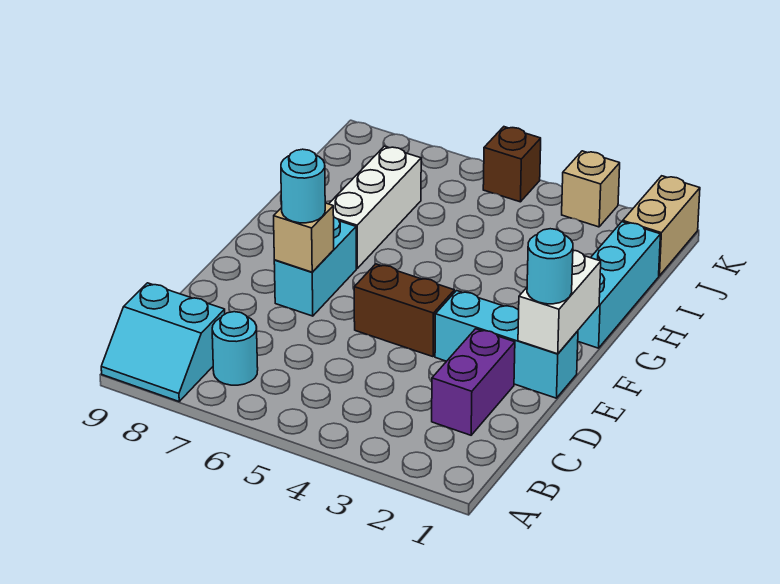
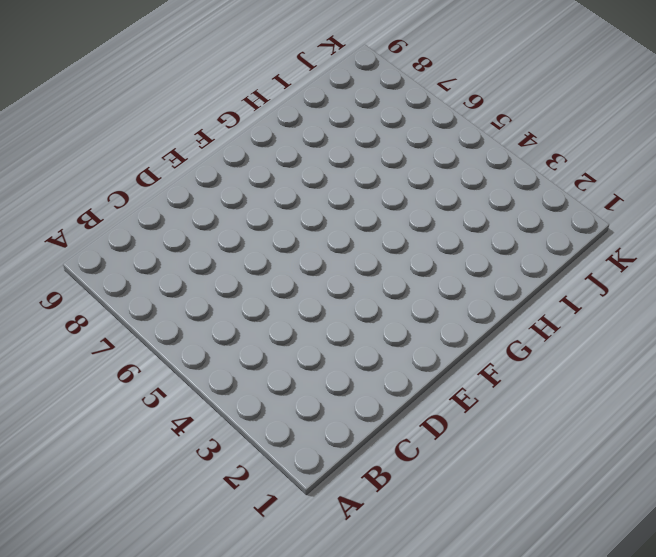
none -> cyan slope A8:B9 level 1 top B
none -> cyan round brick B7 level 1
none -> purple brick C2:D2 level 1

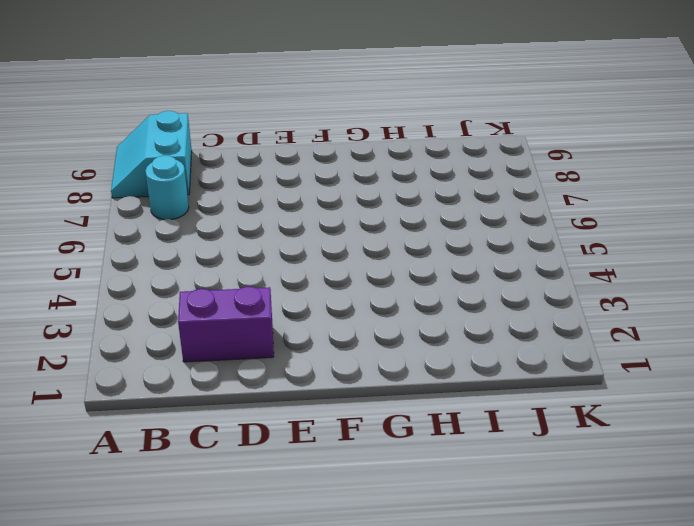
none -> cyan brick E1:E3 level 1
none -> brown brick E4:E5 level 1
none -> cyan brick E7:F7 level 1

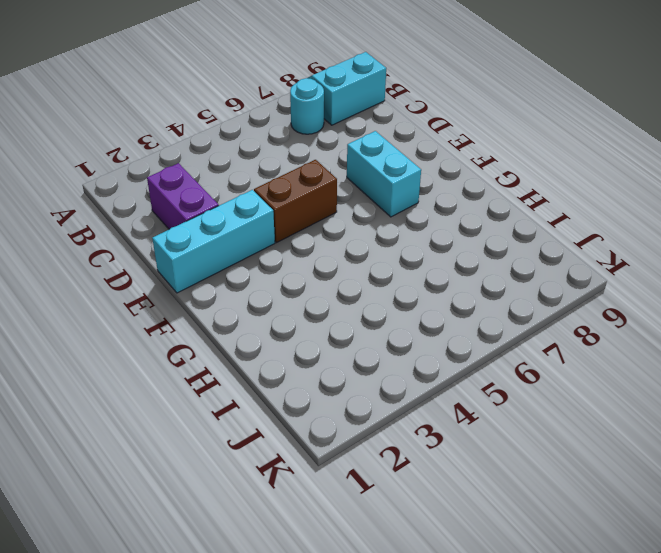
none -> cyan brick G1:I1 level 1
none -> white brick G7:I7 level 1
none -> tan brick J1:K1 level 1

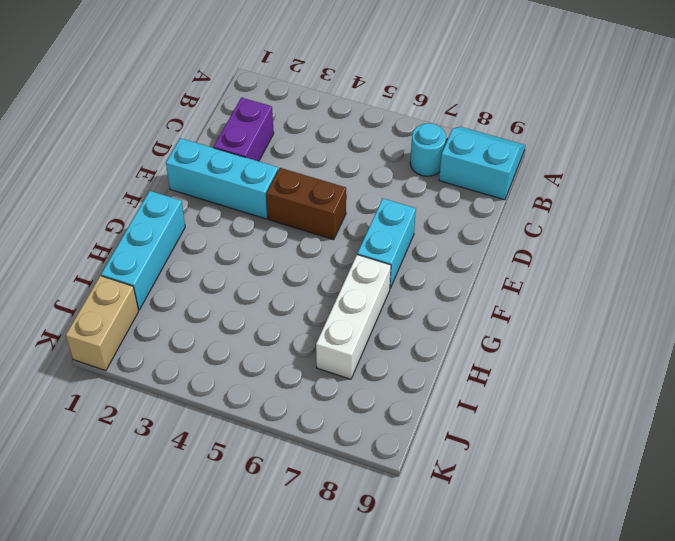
none -> tan brick K3 level 1
none -> brown brick K5 level 1
none -> white brick E1:F1 level 2

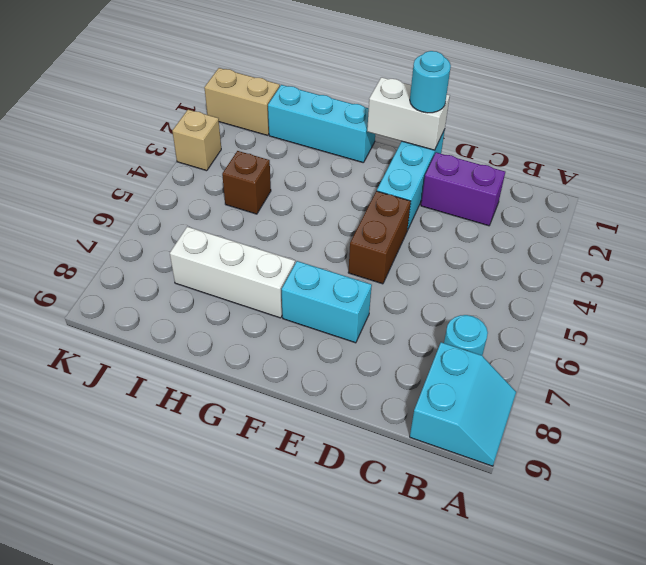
brown brick I4 level 1 -> brown brick K5 level 1
none -> tan brick E7 level 2
none -> cyan round brick E7 level 3

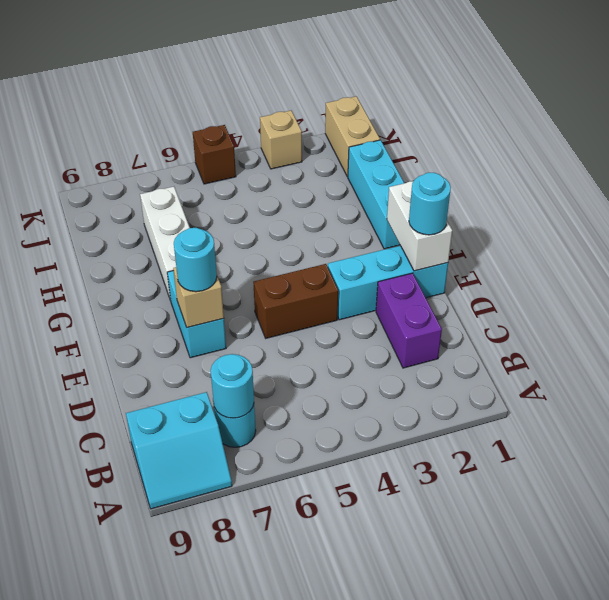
cyan round brick B7 level 2 -> none

